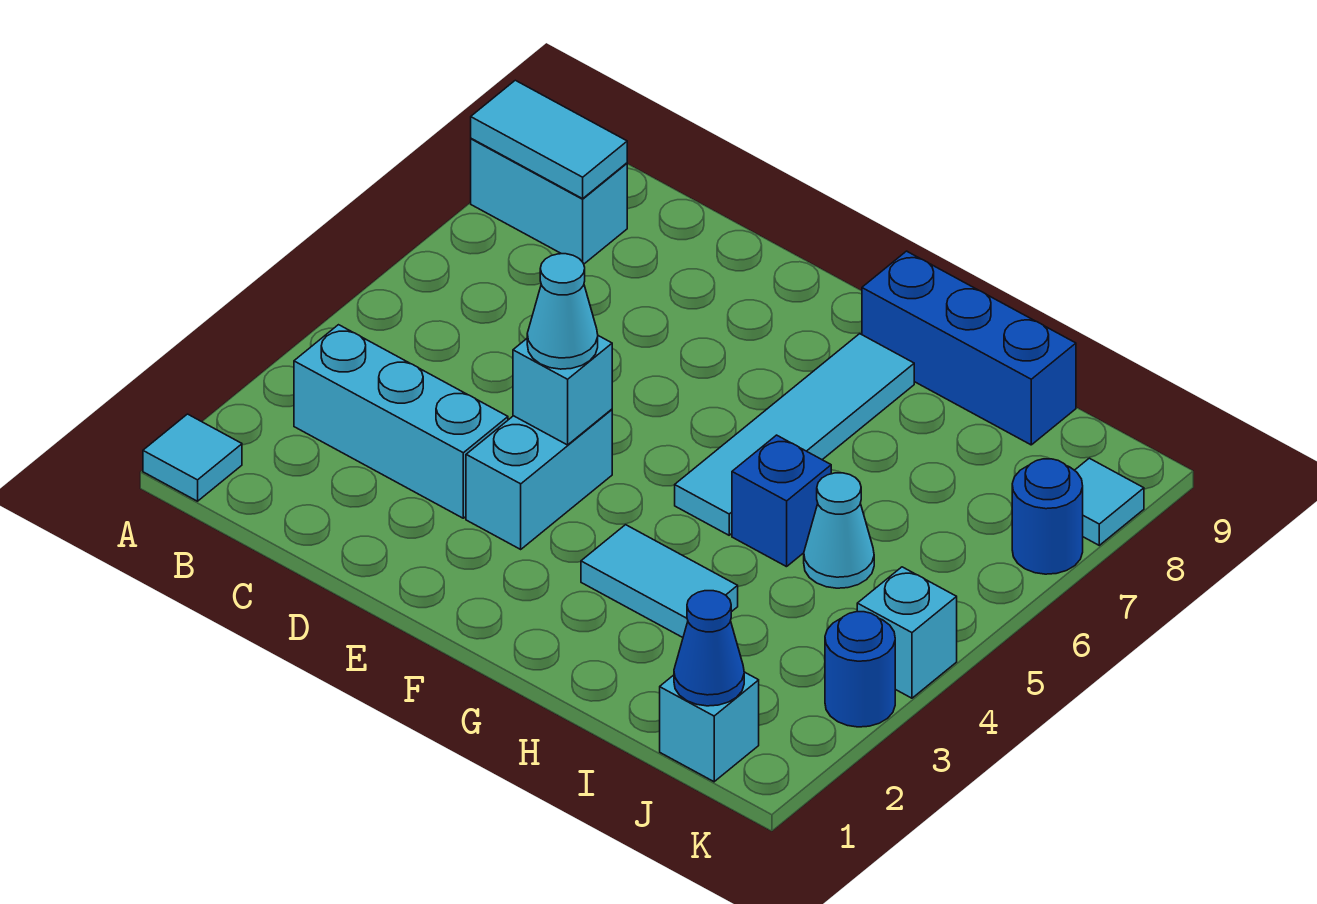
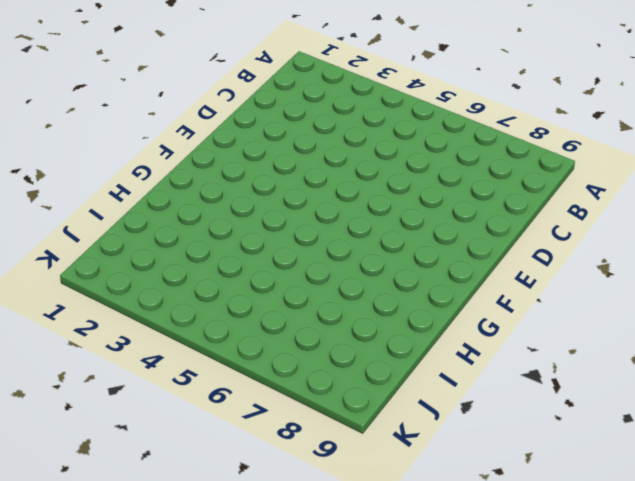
none -> cyan tile A1 level 1
none -> cyan brick A8:B8 level 1
none -> cyan brick B3:D3 level 1

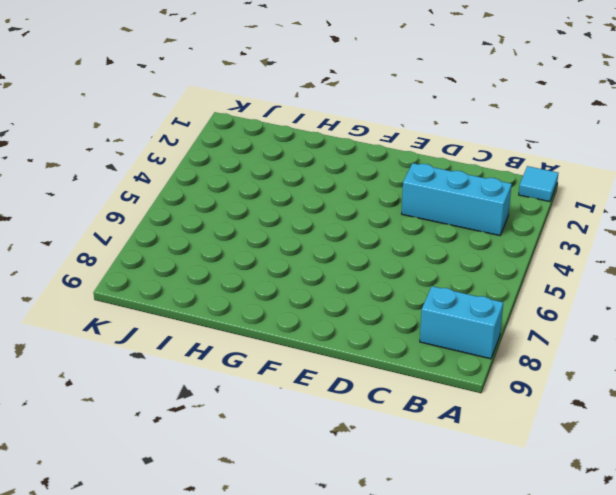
none -> cyan brick E3:E4 level 1
none -> cyan tile G3:H3 level 1
none -> cyan tile G5:G8 level 1

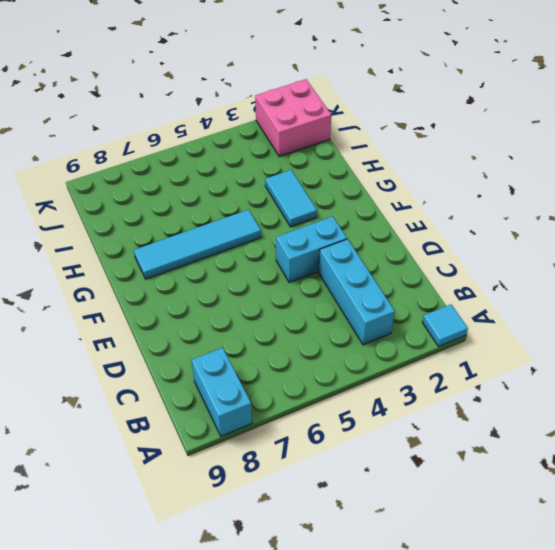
pink brick J1:K2 level 1 -> cyan brick J1 level 1
none -> blue brick G9:I9 level 1
none -> blue brick H5 level 1
none -> cyan cone I5 level 1

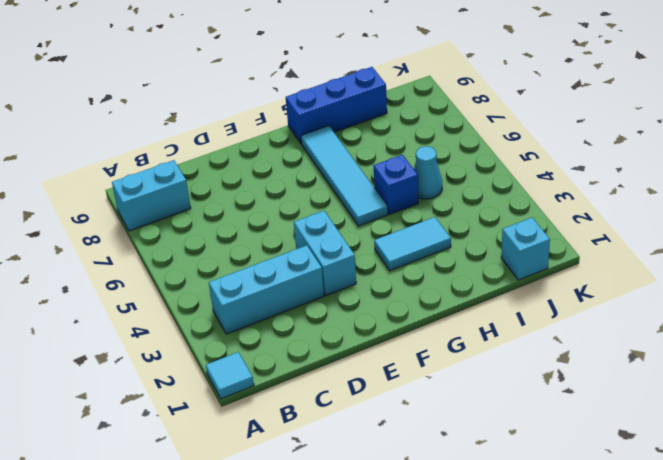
none -> blue round brick K3 level 1
none -> cyan brick K4 level 1
none -> blue round brick K7 level 1

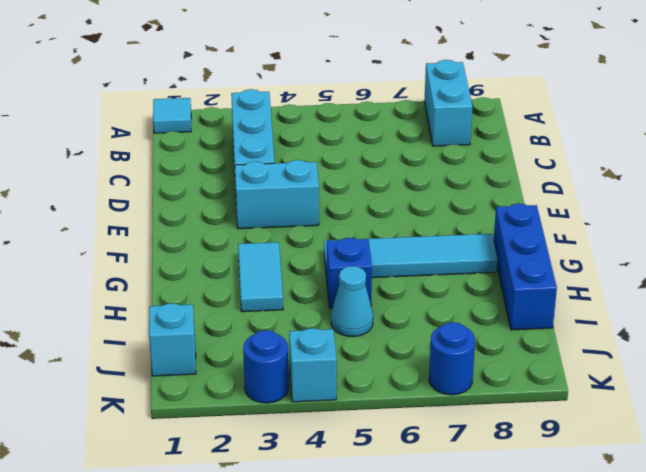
none -> cyan tile K8 level 1
none -> cyan tile A8:B8 level 2
none -> cyan brick E4 level 2

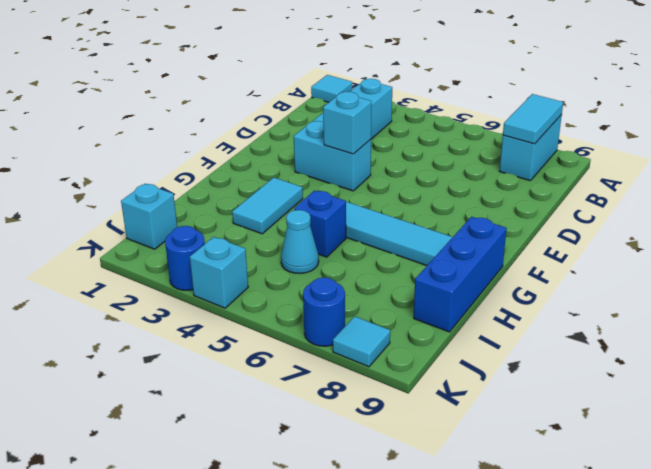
none -> blue cone J1 level 2
none -> cyan cone E4 level 3

